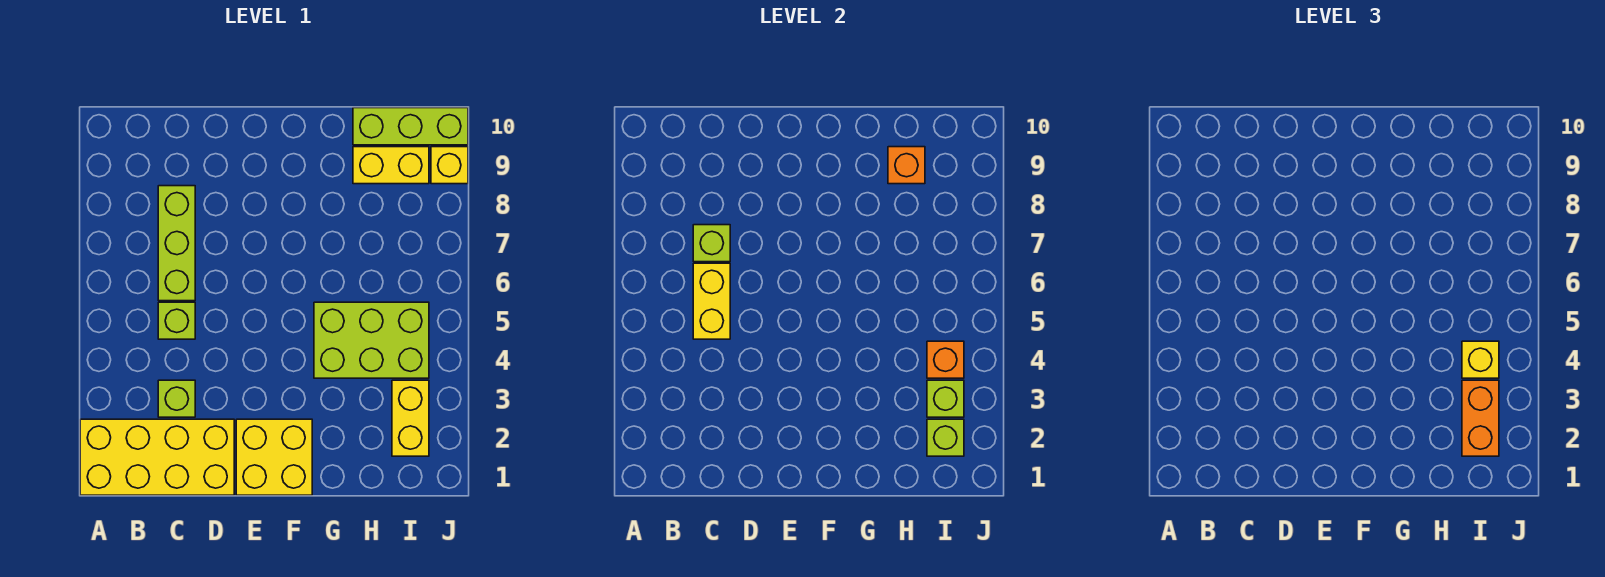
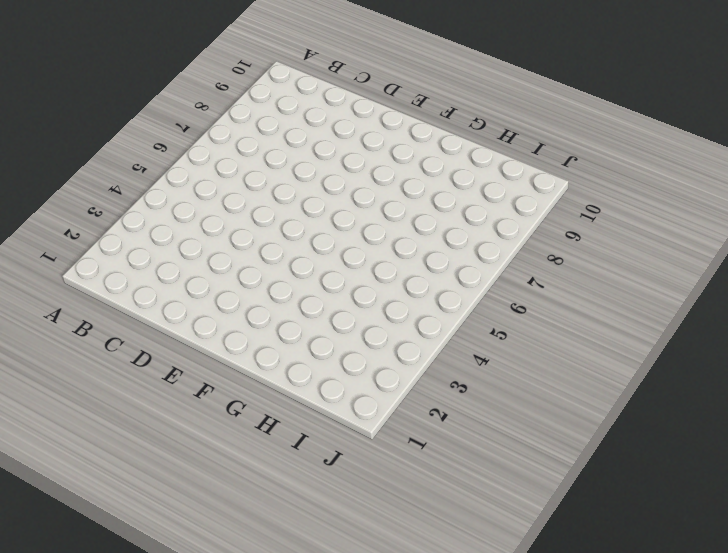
none -> yellow brick A1:D2 level 1
none -> lime brick C3 level 1
none -> lime brick C5 level 1

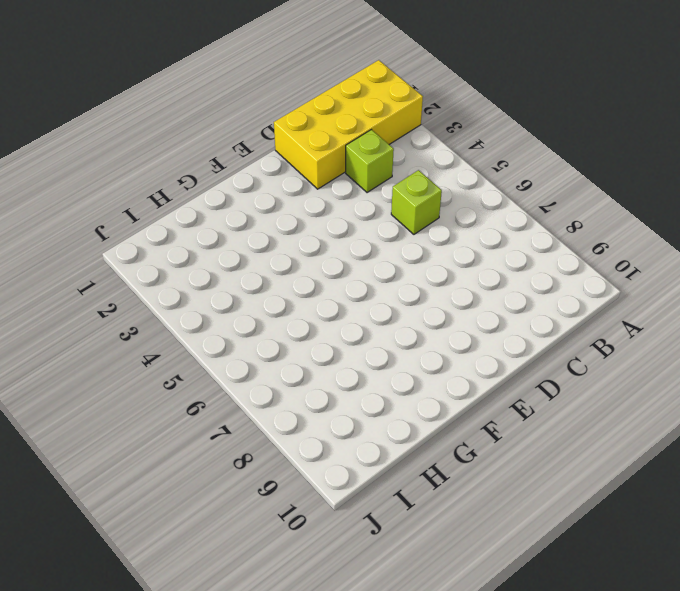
none -> lime brick C6:C8 level 1
none -> yellow brick E1:F2 level 1
none -> lime brick G4:I5 level 1

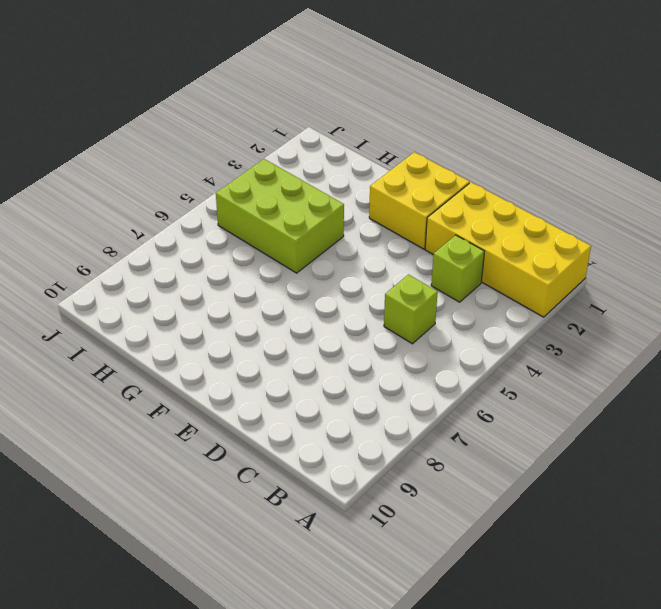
none -> lime brick C6:C8 level 1
none -> yellow brick H9:I9 level 1
none -> lime brick H10:J10 level 1

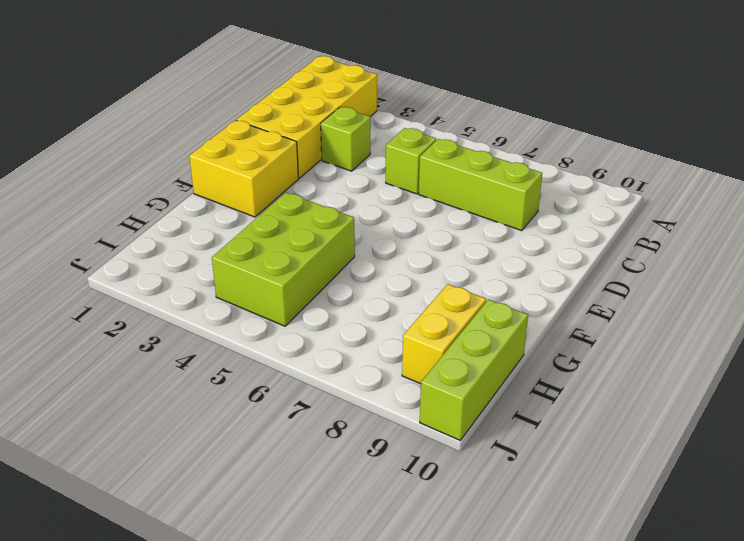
none -> yellow brick I2:I3 level 1
none -> yellow brick J9 level 1
none -> yellow brick C5:C6 level 2

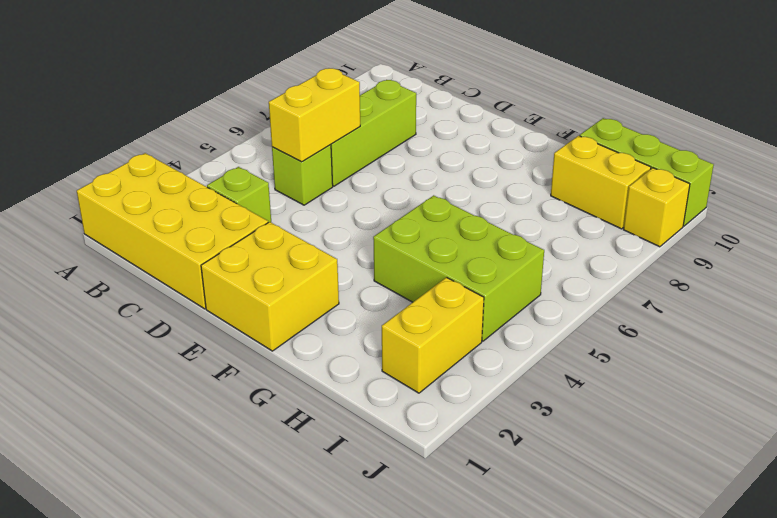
none -> lime brick C7 level 2
none -> orange brick H9 level 2
none -> lime brick I2 level 2

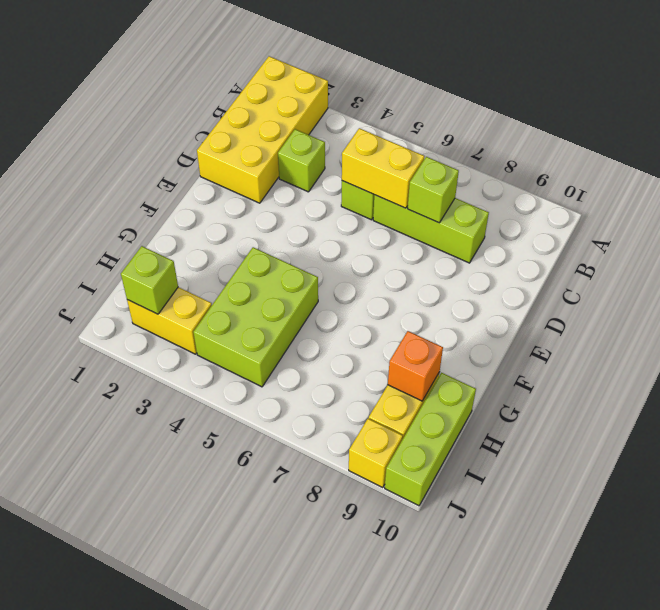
none -> yellow brick E1:F2 level 1
none -> lime brick I3 level 2
none -> orange brick I4 level 2

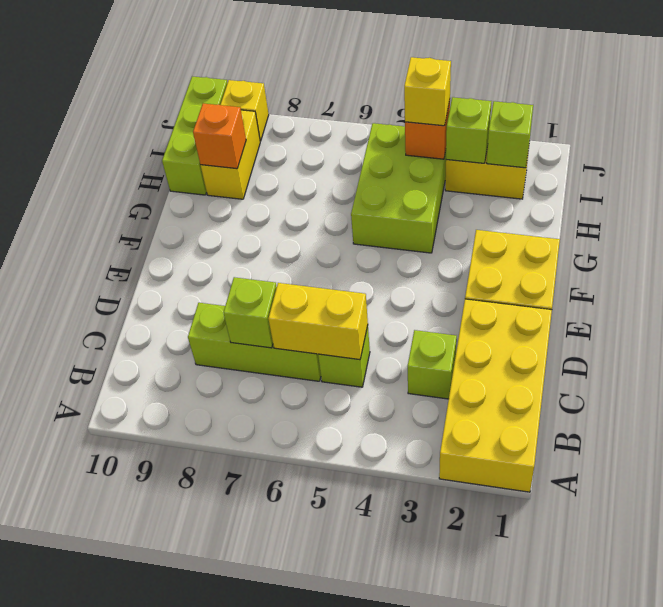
none -> orange brick I2:I3 level 3

